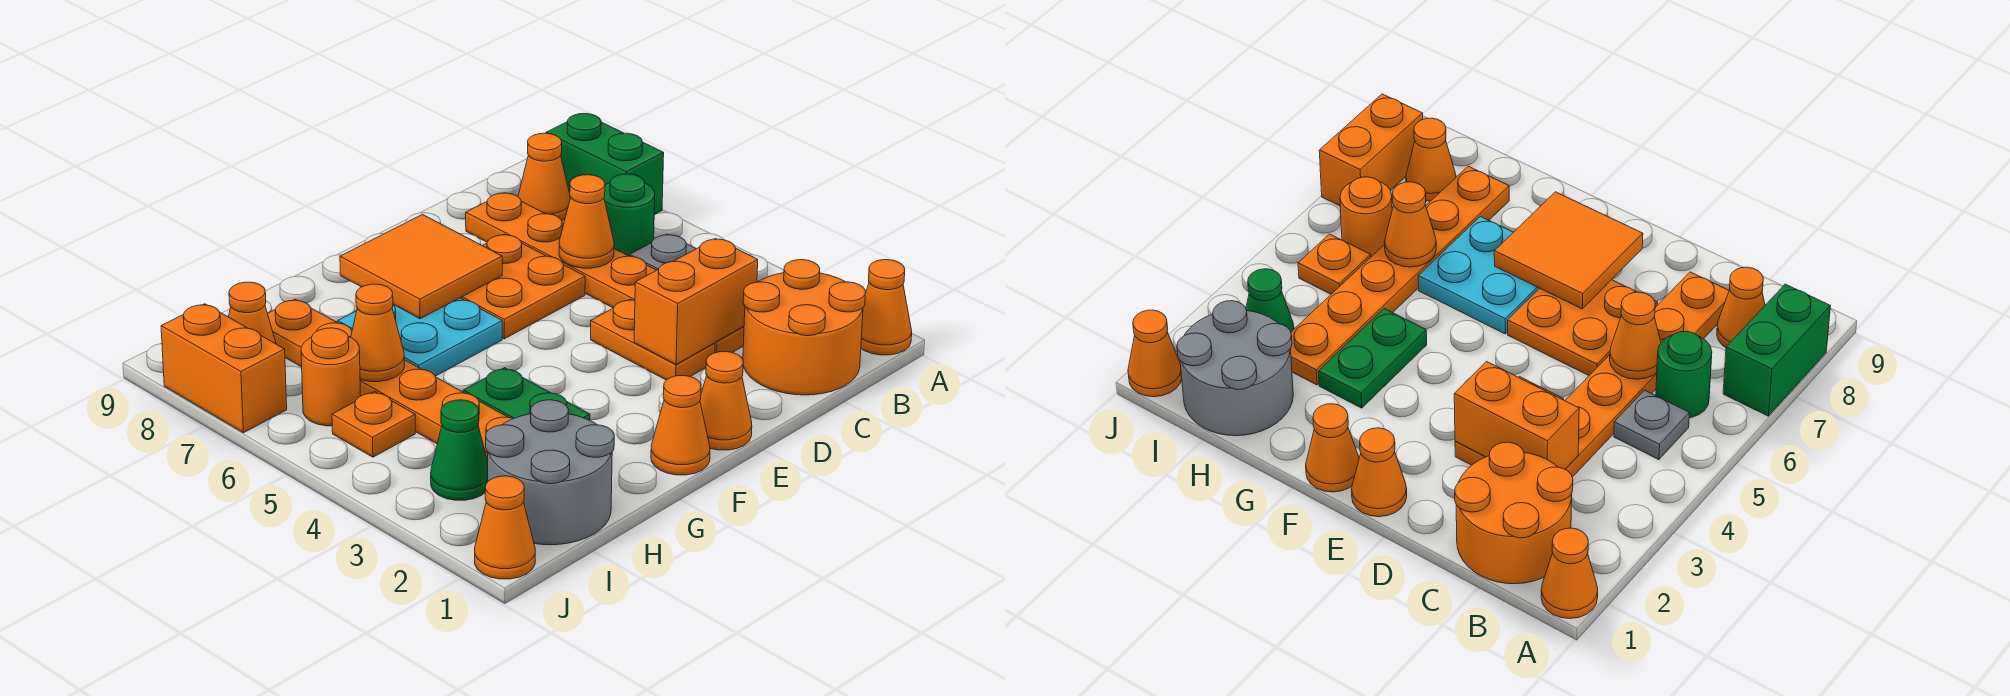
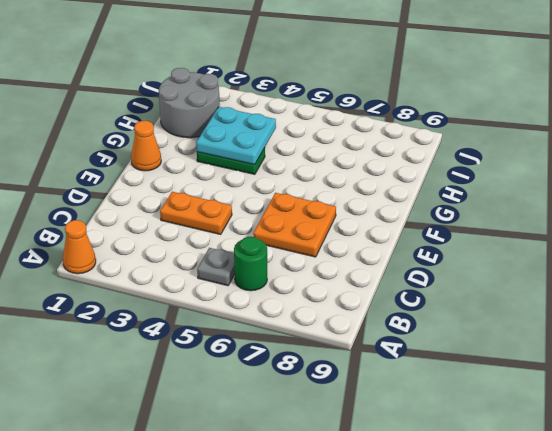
cyan plate G3:H4 level 2 -> cyan plate F6:G7 level 1
none -> green brick A7:A8 level 1
none -> orange round brick B1:C2 level 1
none -> orange cone B8 level 1

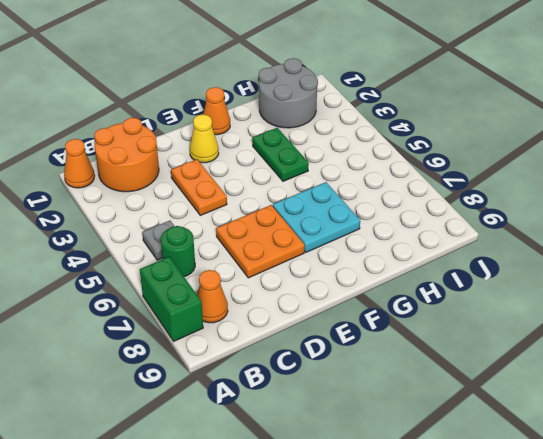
yellow cone E2 level 1 -> none
none -> orange plate C3:C8 level 1
none -> orange cone E1 level 1
none -> orange plate H3:H8 level 1

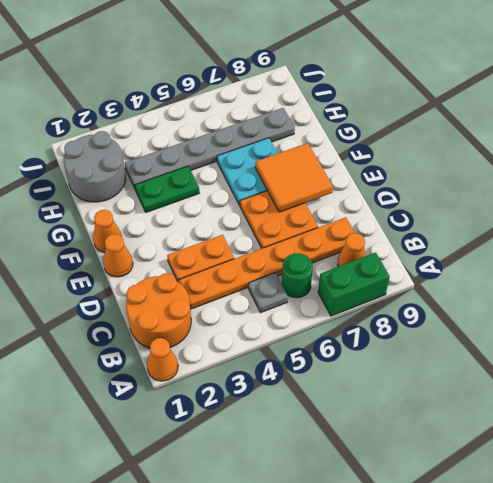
grey plate H3:H8 level 1 -> orange plate H3:H8 level 1
none -> green cone I3 level 1
none -> orange plate I5 level 1
none -> orange round brick I6 level 1

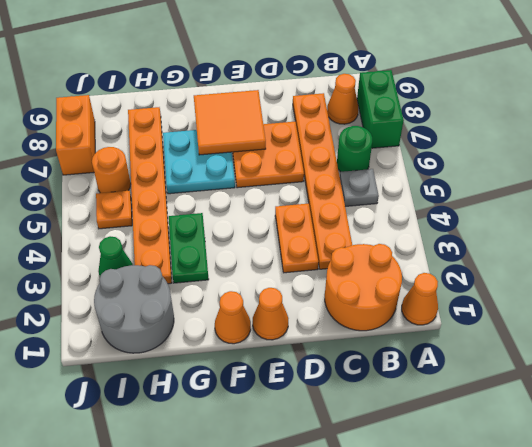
none -> orange cone I8 level 1
none -> orange cone J1 level 1
none -> orange brick C3:D3 level 2

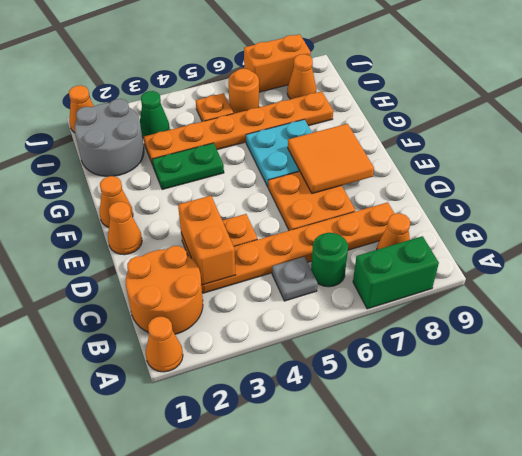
none -> orange cone C6 level 2
none -> orange cone H6 level 2

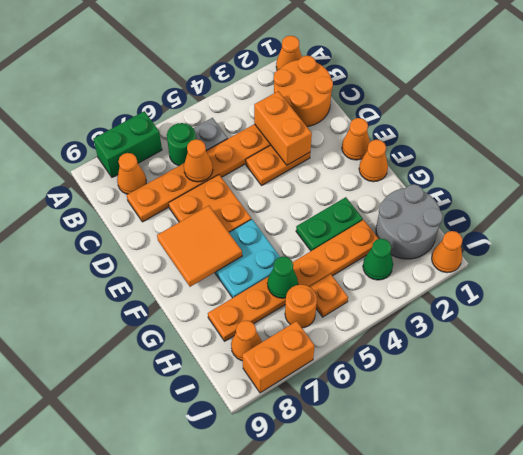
green cone H6 level 2 -> orange cone H6 level 2

